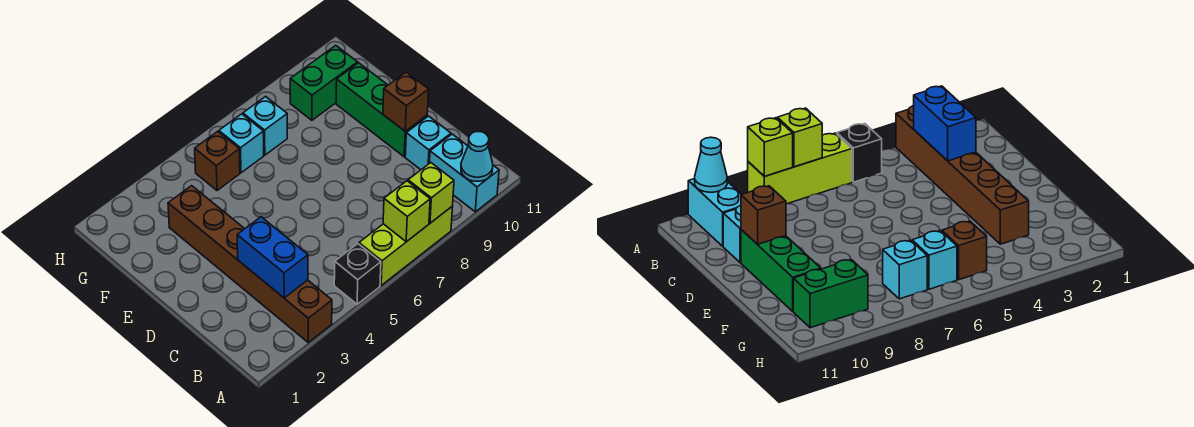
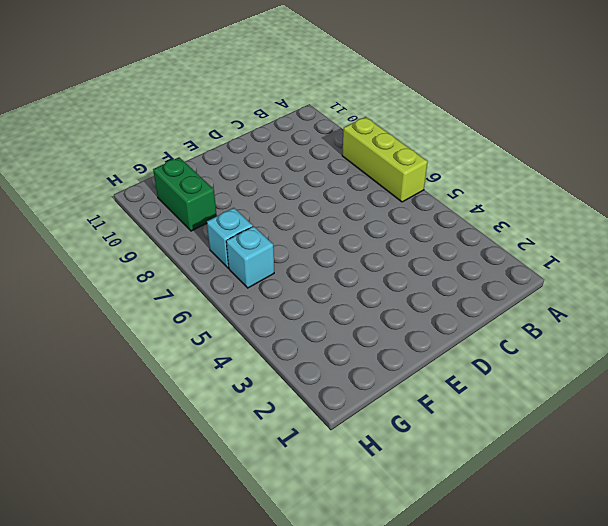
none -> brown brick A3:F3 level 1
none -> black brick A5 level 1
none -> cyan brick A10:B10 level 1

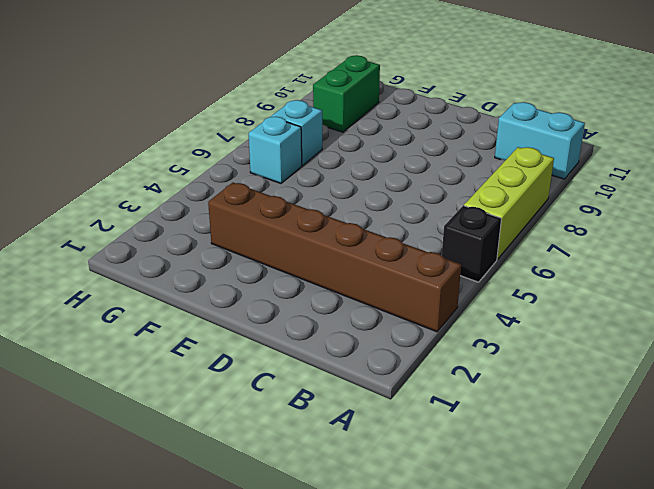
none -> cyan brick C10 level 1
none -> green brick D10:F10 level 1
none -> brown brick G5 level 1

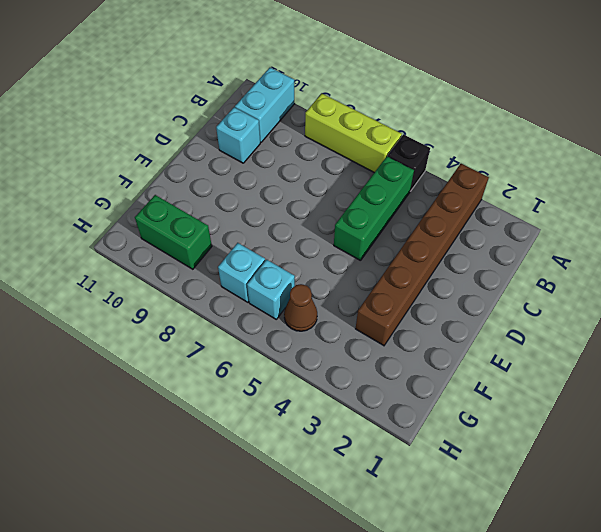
green brick B5:D5 level 1 -> green brick D10:F10 level 1
brown cone G5 level 1 -> brown brick G5 level 1
none -> lime brick A7 level 2
none -> lime brick A8 level 2
none -> cyan cone A10 level 2

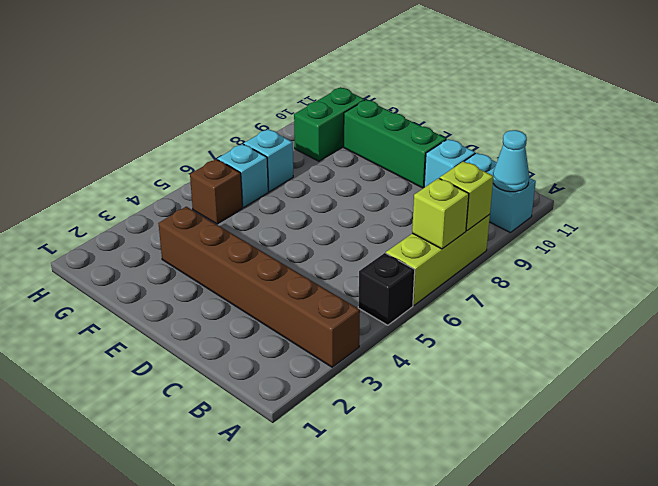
none -> blue brick B3:C3 level 2
none -> brown brick D10 level 2

